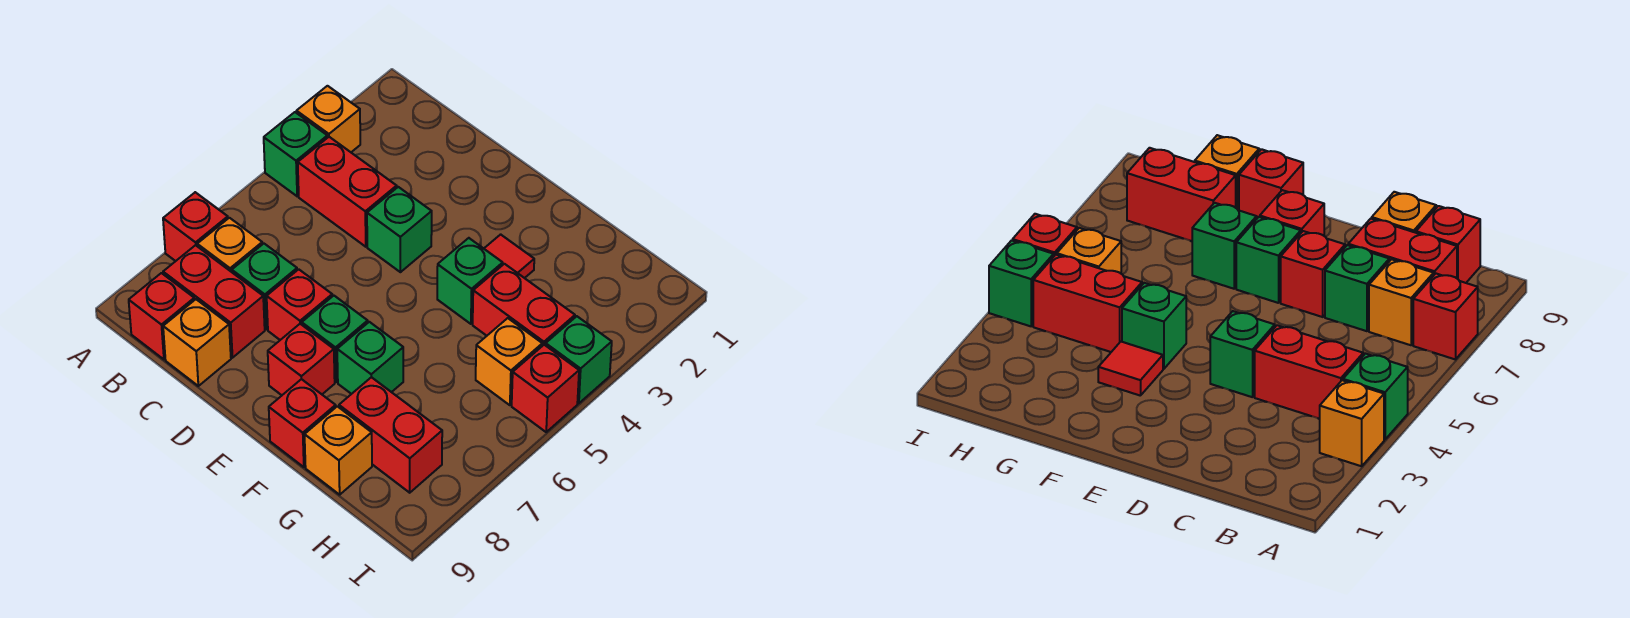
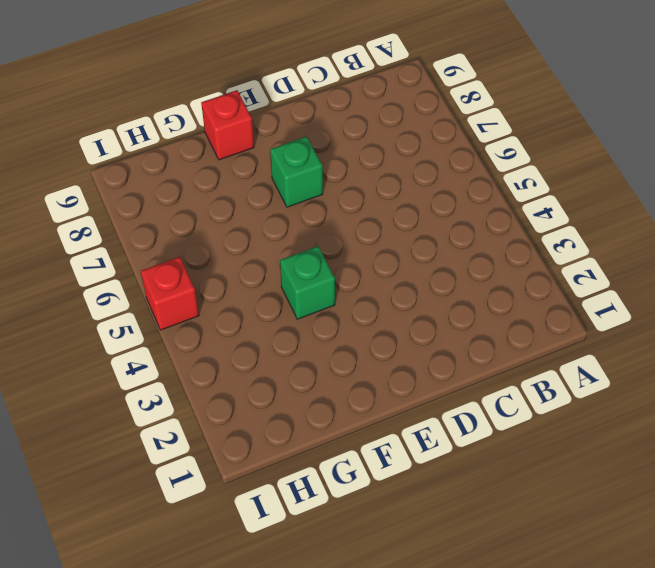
none -> orange brick A3 level 1
none -> green brick A4 level 1
none -> red brick A7 level 1

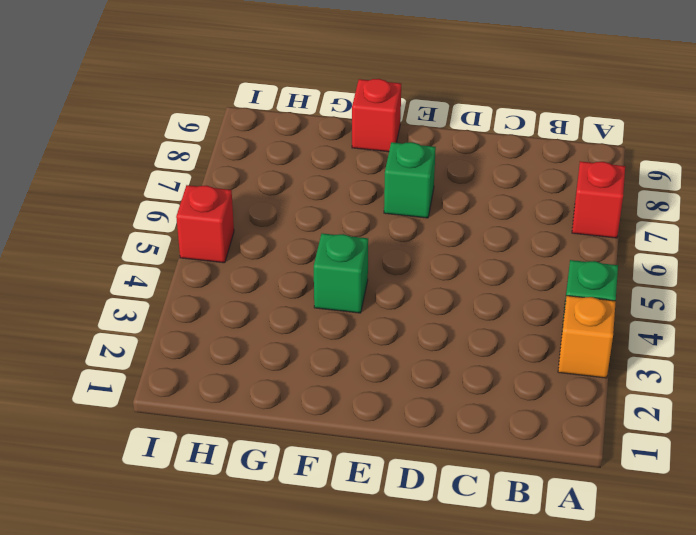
none -> red brick B4:C4 level 1
none -> orange brick B7 level 1
none -> red brick B8:C8 level 1

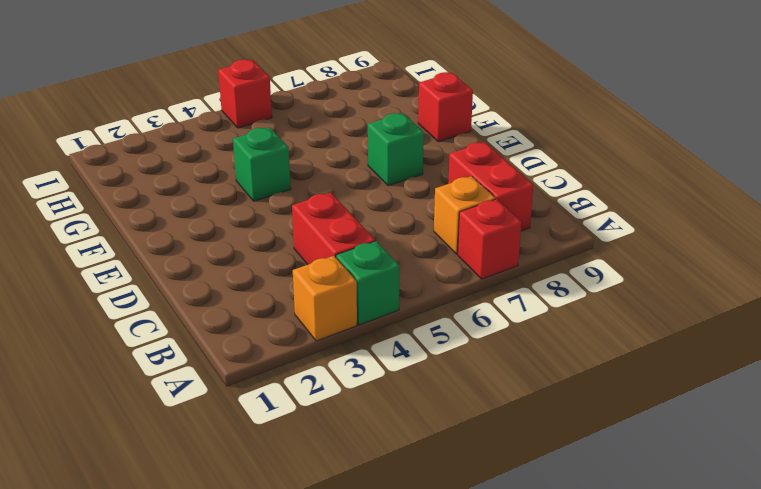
none -> red brick B9 level 1
none -> green brick C7 level 1
none -> orange brick C9 level 1

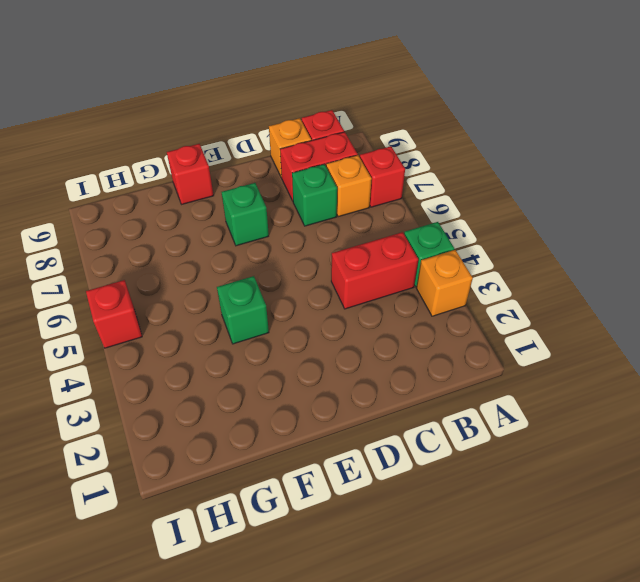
none -> green brick D4 level 1
none -> red brick D7 level 1
none -> red brick E8 level 1

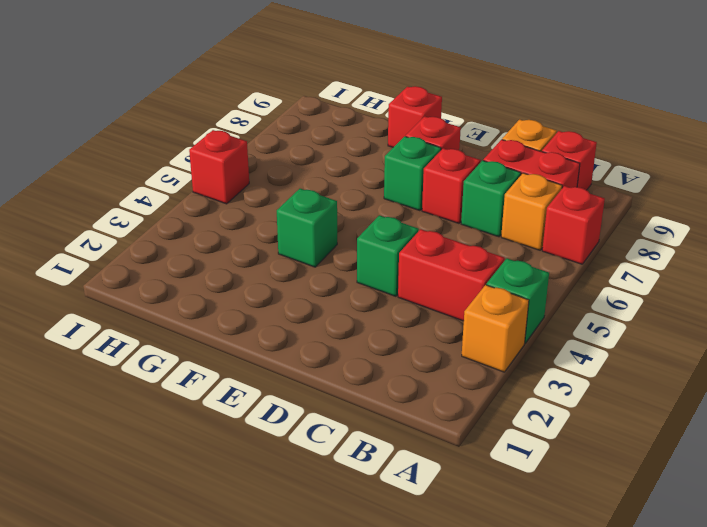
none -> red tile F3 level 1
none -> green brick F7 level 1
none -> red brick G4:H4 level 1

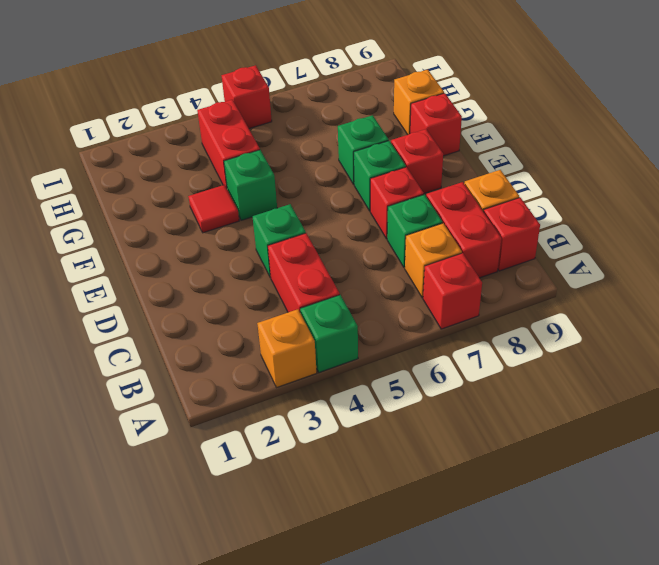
none -> red brick G8:H8 level 1
none -> orange brick H5 level 1
none -> green brick I4 level 1

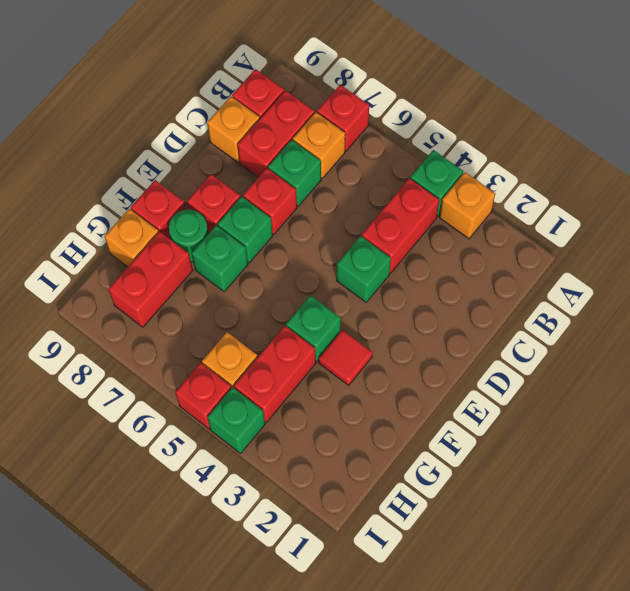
green round brick F8 level 1 -> none

